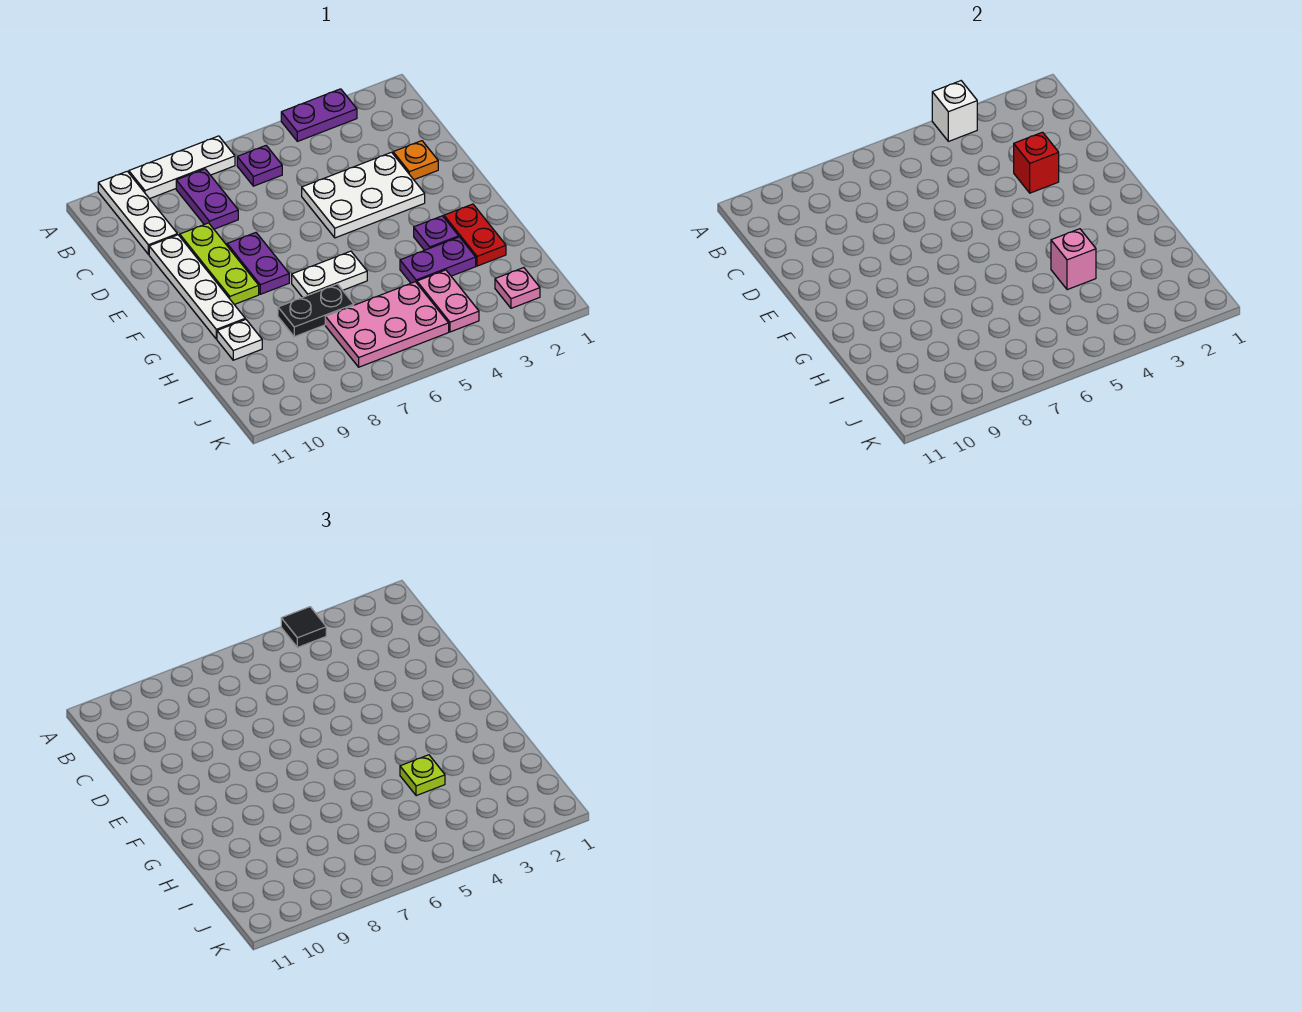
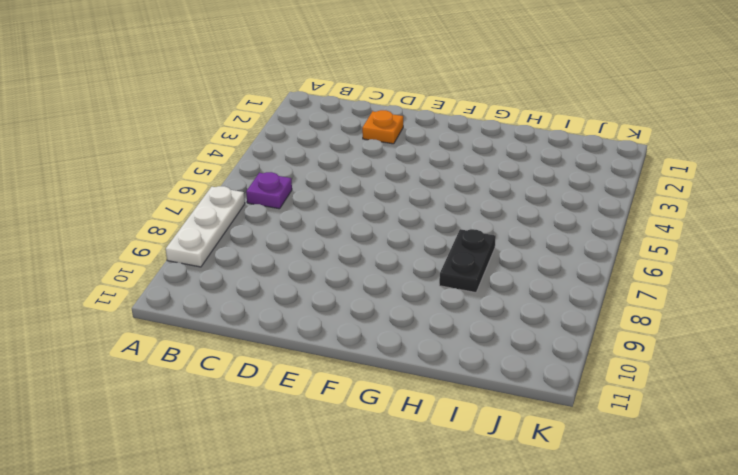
none -> purple plate A3:A4 level 1
none -> white plate A10:C10 level 1
none -> purple plate B8:C8 level 1

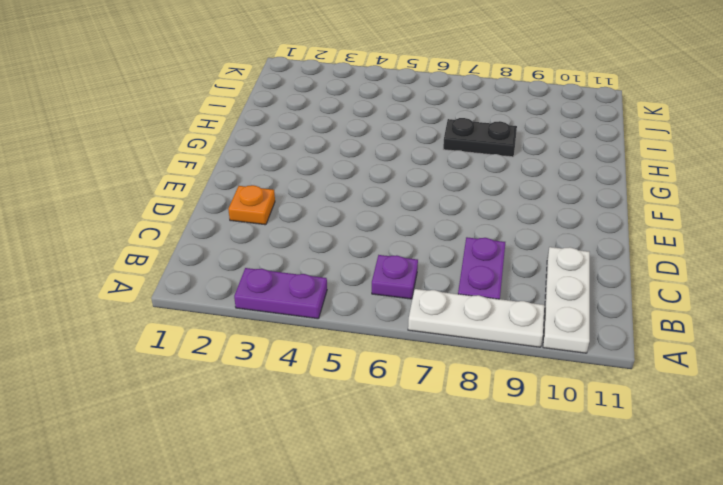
none -> white plate D3:E5 level 1
none -> lime plate D9:F9 level 1
none -> white plate D10:G10 level 1

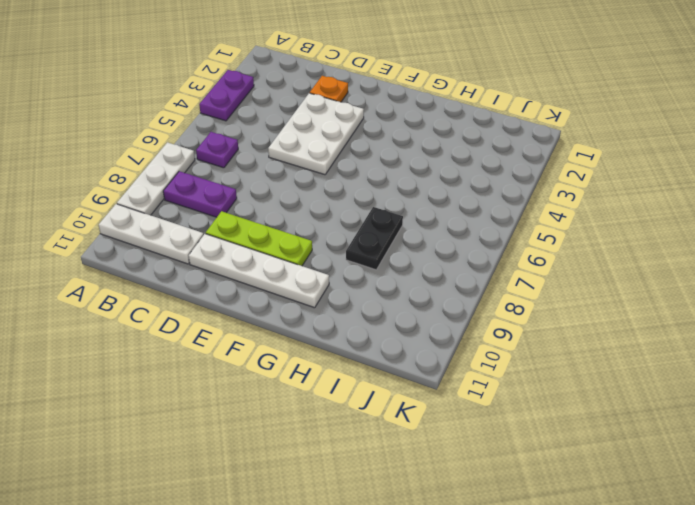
none -> purple plate E8:F8 level 1
none -> red plate G2:H2 level 1
none -> purple plate G3 level 1

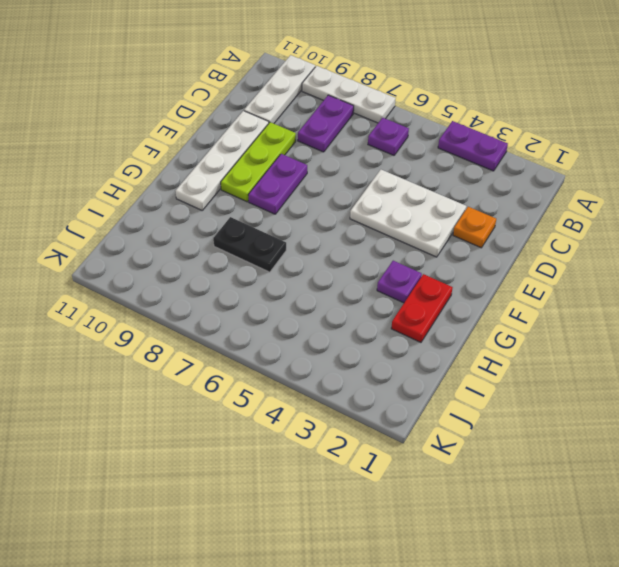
none -> white plate G6:G7 level 1
none -> purple plate H3:H4 level 1
none -> white plate H10 level 1

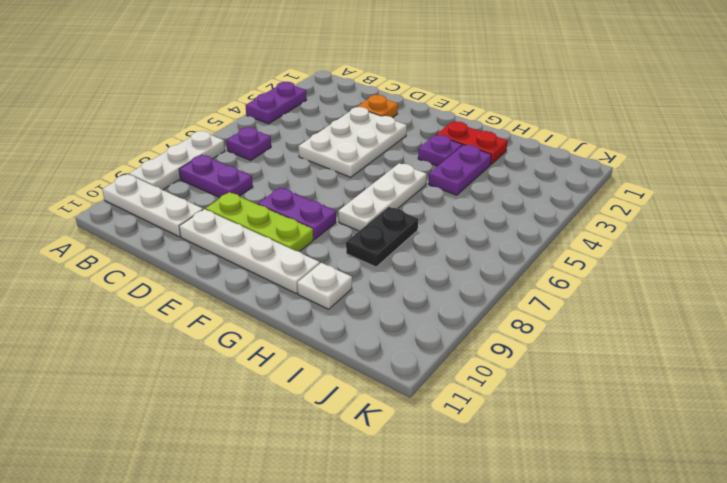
white plate G5:G7 level 1 -> white plate G6:G7 level 1
none -> pink plate I4:J4 level 1
none -> pink plate I5:J7 level 1
none -> pink plate J2 level 1

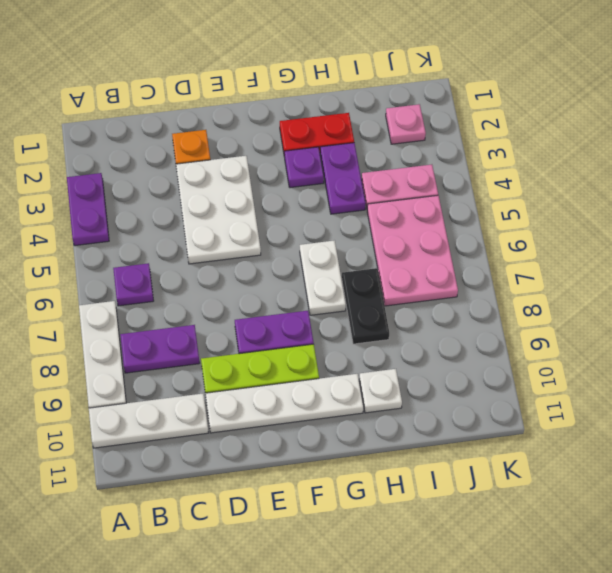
none -> white brick A4 level 2
none -> red brick D3 level 2
none -> pink brick H4 level 2

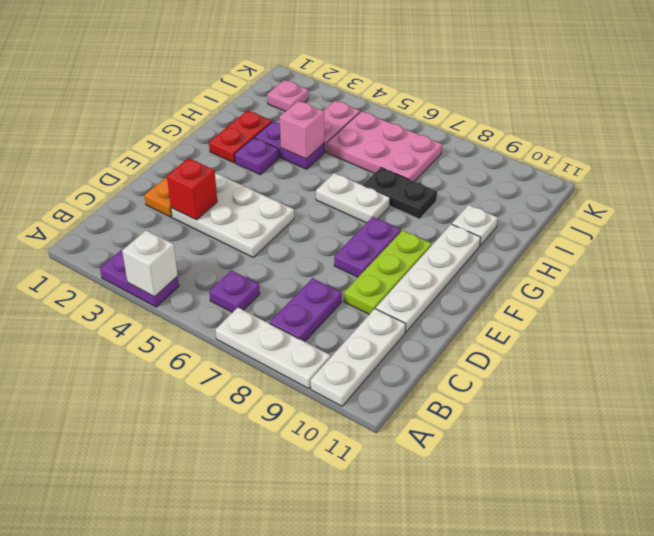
none -> black tile A4 level 3
none -> lime plate H4 level 3

